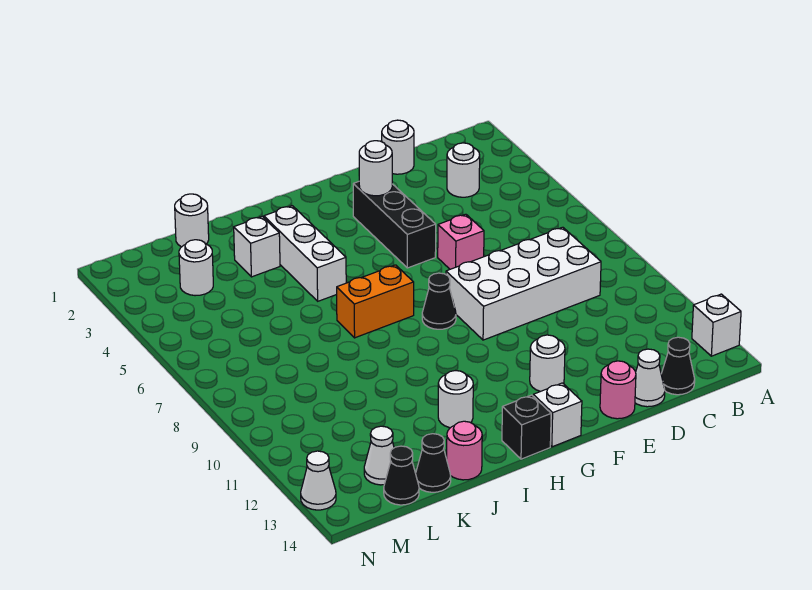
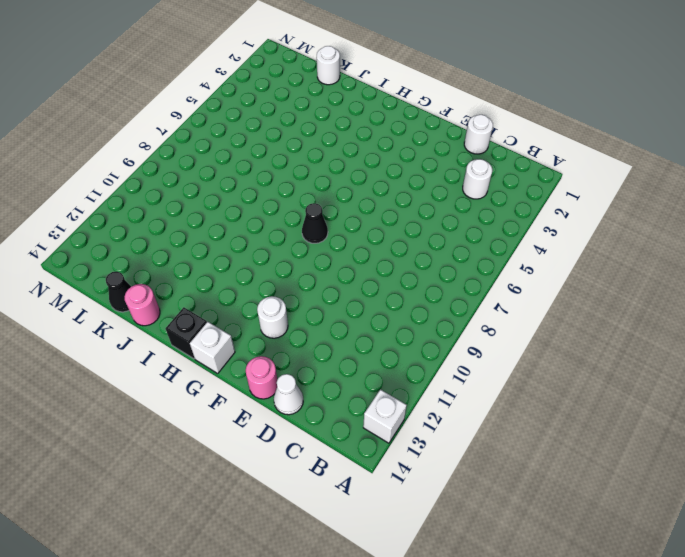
none -> white brick C8:F9 level 1
none -> black cone C14 level 1
none -> pink brick E6 level 1

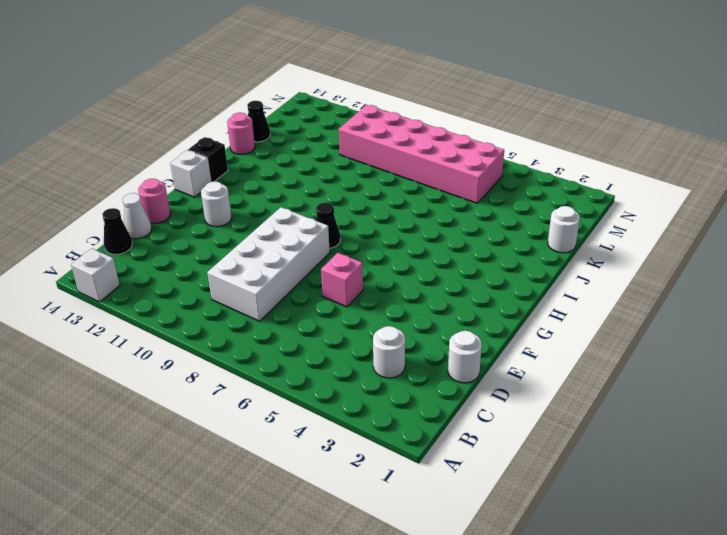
pink brick L5:M10 level 1 -> none
none -> black brick F3:F5 level 1
none -> orange brick H7:I7 level 1
none -> white brick I3:I5 level 1

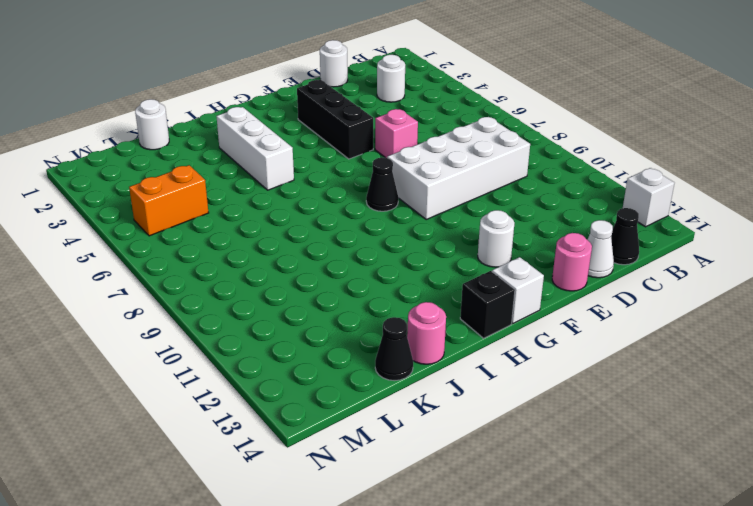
orange brick L5:M5 level 1 -> orange brick H7:I7 level 1
none -> white round brick I12 level 1
none -> white brick J3 level 1
none -> white round brick L3 level 1

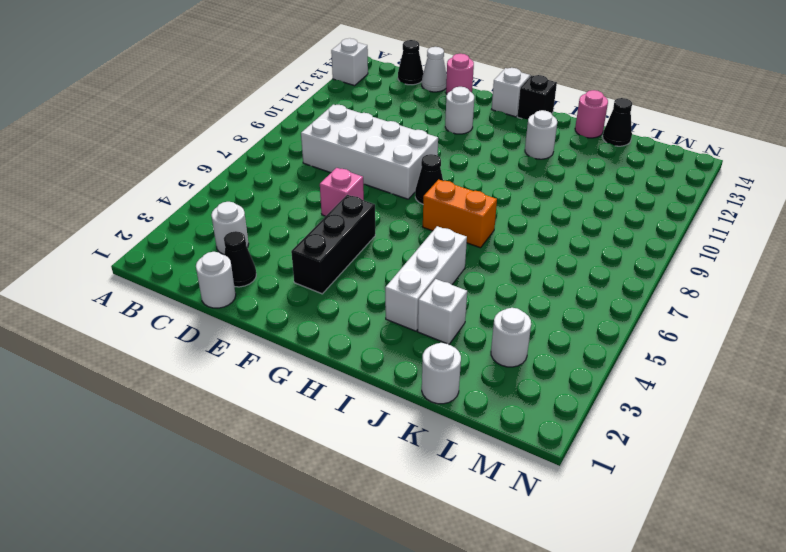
black cone D2 level 1 -> black cone L14 level 1
none -> white cone L13 level 1
none -> white cone N13 level 1
none -> white round brick F3 level 2

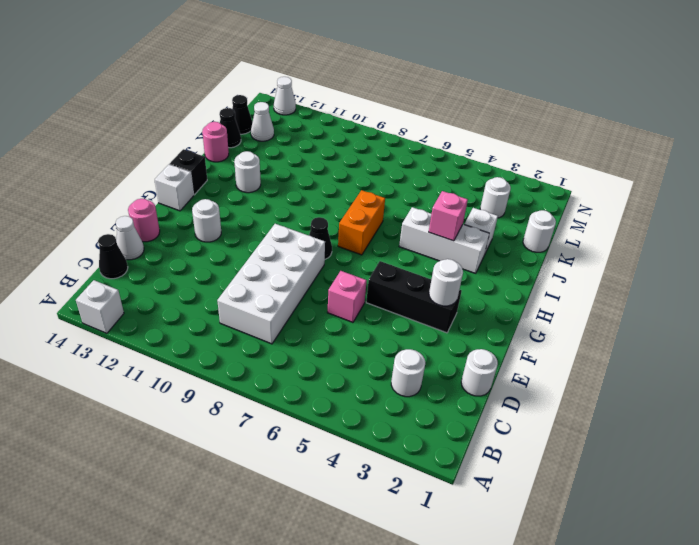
pink brick I4 level 2 -> none

